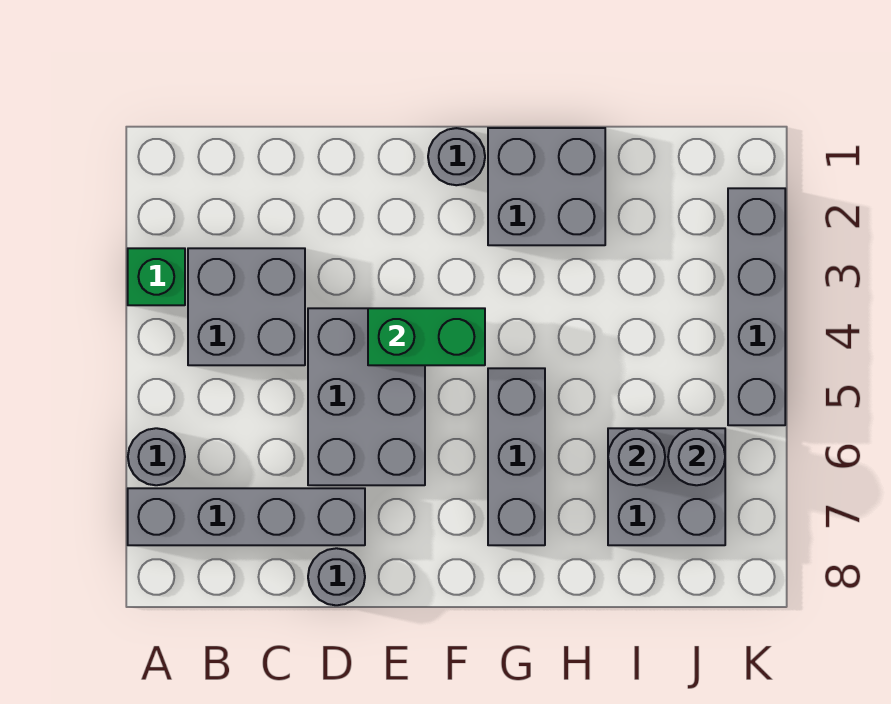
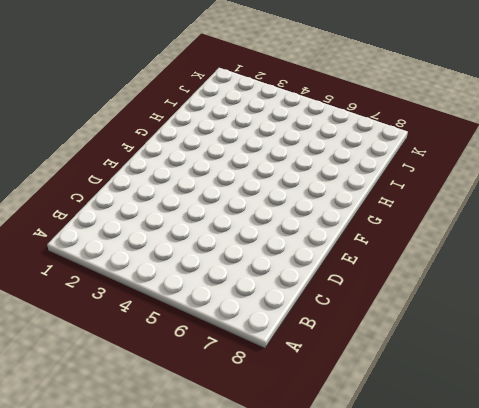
none -> green brick A3 level 1
none -> grey round brick A6 level 1
none -> grey brick A7:D7 level 1

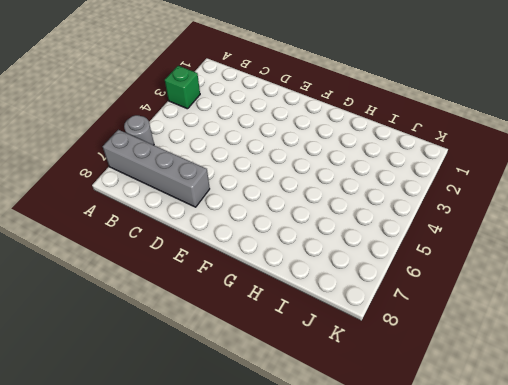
none -> grey brick B3:C4 level 1
none -> grey brick D4:E6 level 1
none -> grey round brick D8 level 1

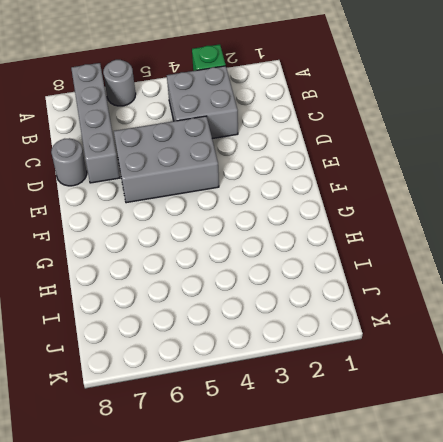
none -> grey round brick F1 level 1
none -> grey brick G1:H2 level 1
none -> grey brick G5:G7 level 1

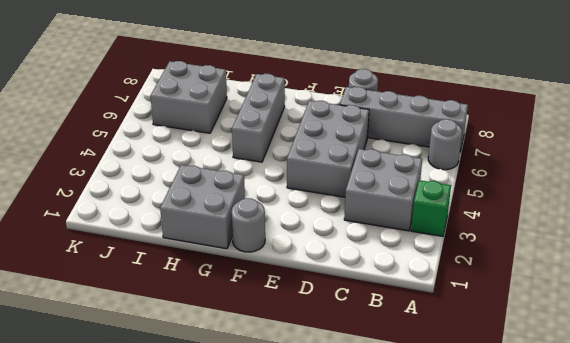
none -> grey brick K2:K5 level 1
none -> green brick E4:F4 level 2
none -> grey round brick I6 level 2

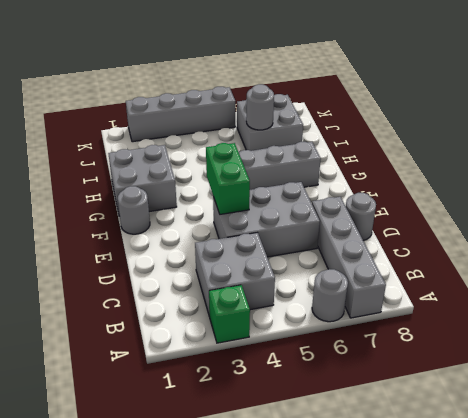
none -> grey round brick J6 level 2

